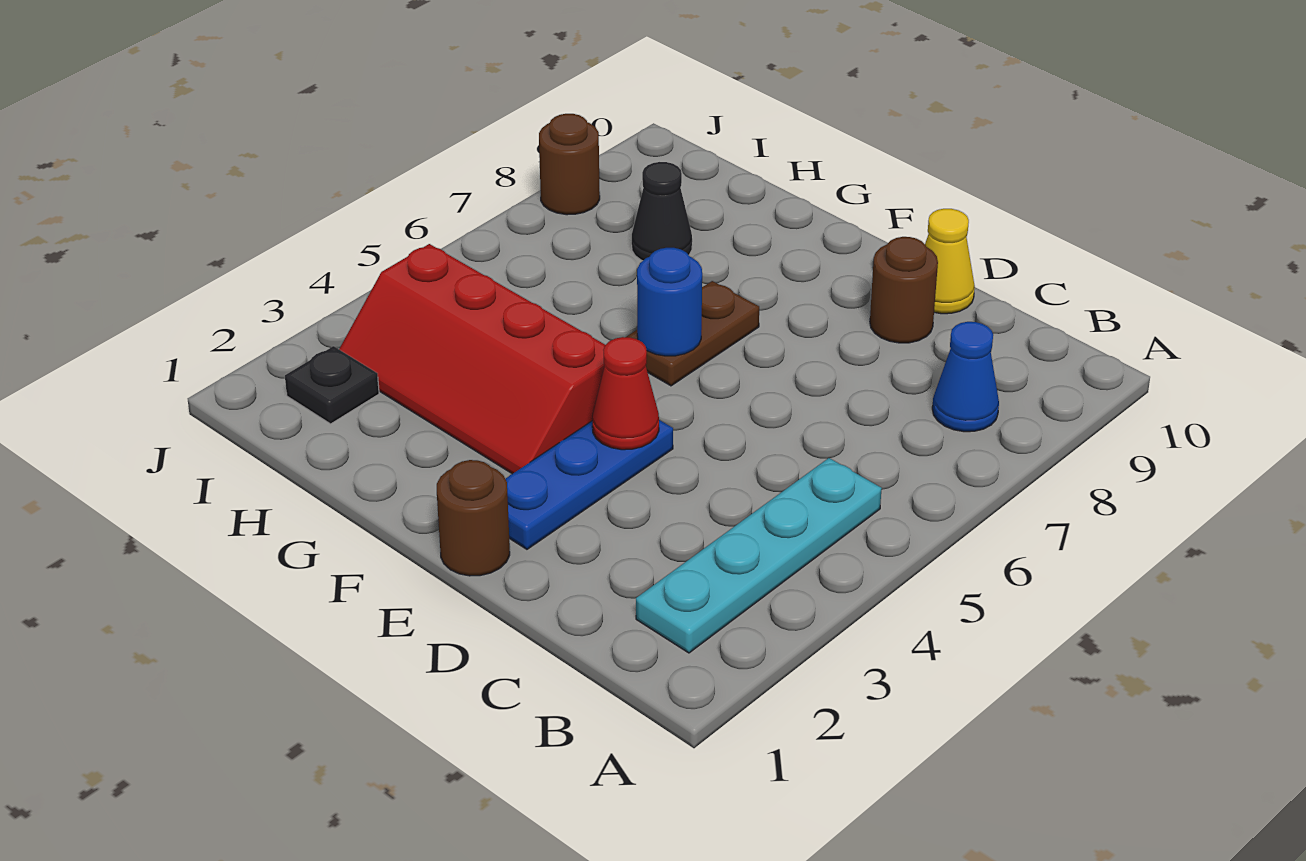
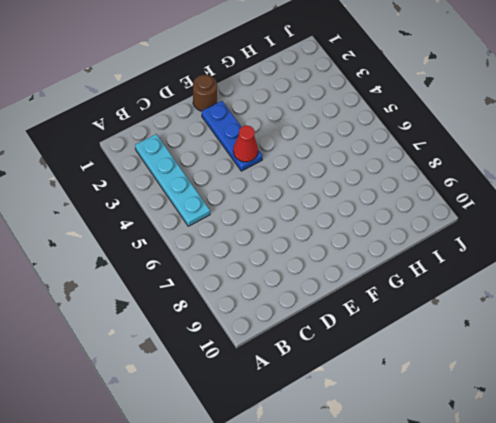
none -> blue cone B8 level 1
none -> brown round brick D9 level 1
none -> yellow cone D10 level 1

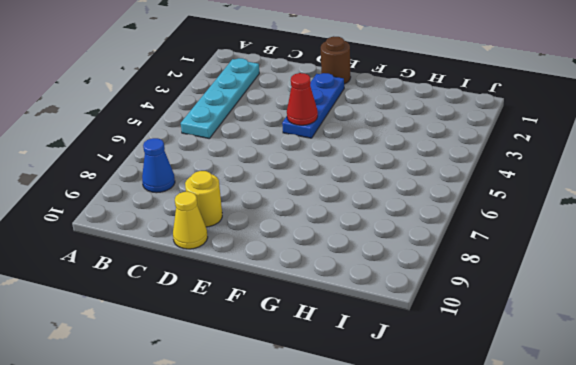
yellow round brick D9 level 1 -> brown round brick D9 level 1
none -> red slope F3:I4 level 1 top 4
none -> brown plate F6:F7 level 1
none -> black cone H8 level 1

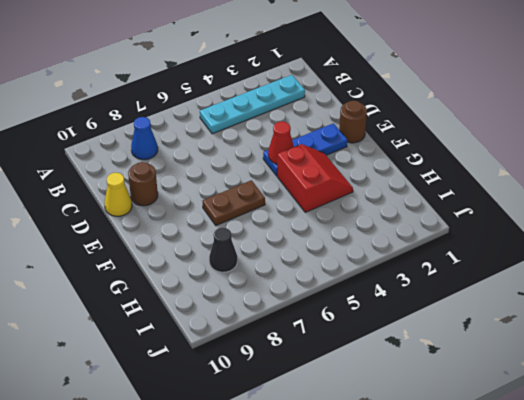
red slope F3:G4 level 1 top 4 -> red slope F3:I4 level 1 top 4
none -> black plate I2 level 1
none -> brown round brick J8 level 1
none -> blue round brick F6 level 2

